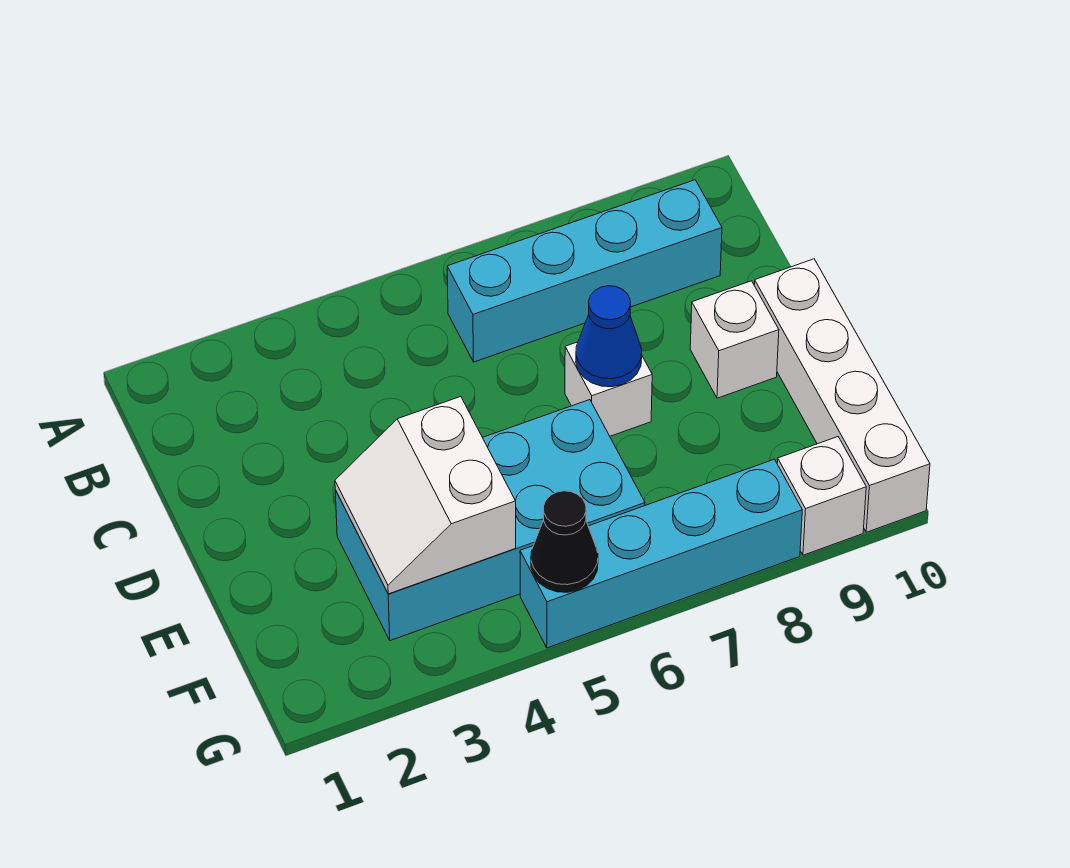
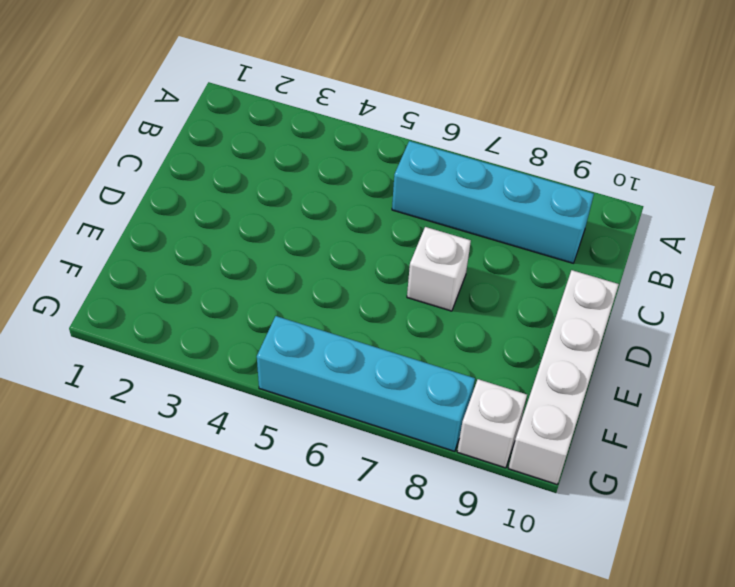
none -> white brick D9 level 1
none -> cyan brick E3:F6 level 1

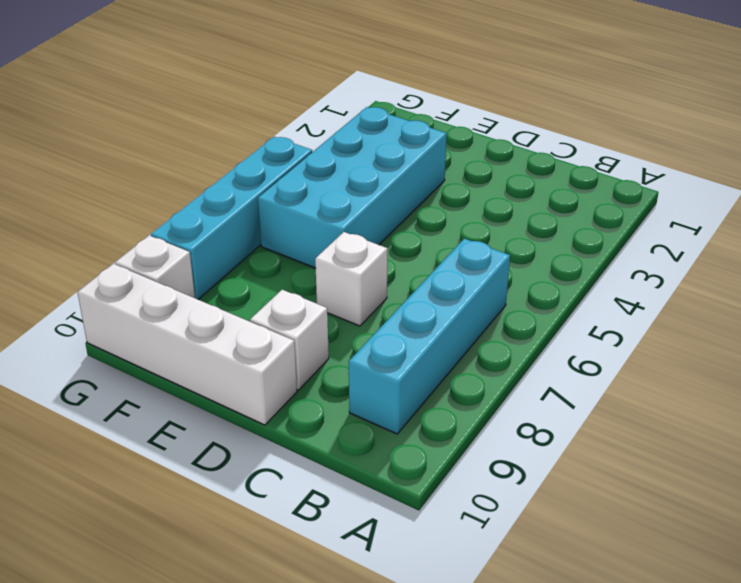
none -> blue cone D7 level 2
none -> white slope E3:F4 level 2 top 4

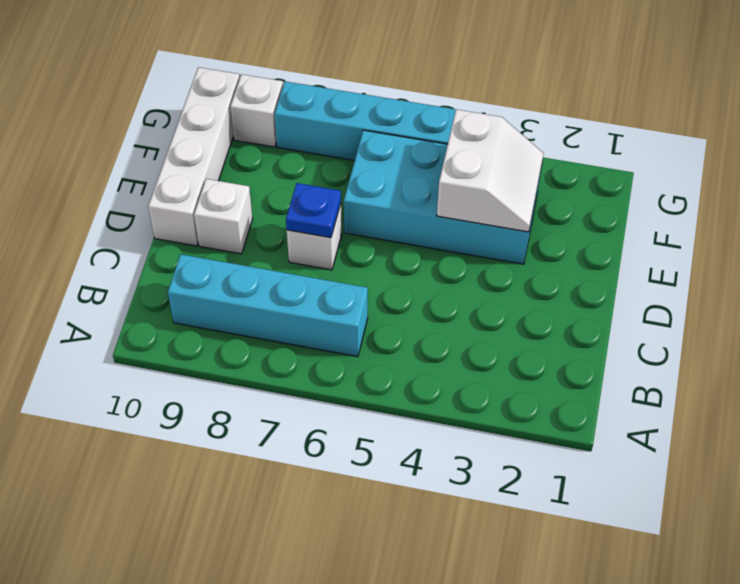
blue plate D7 level 2 -> blue cone D7 level 2
none -> black cone G5 level 2

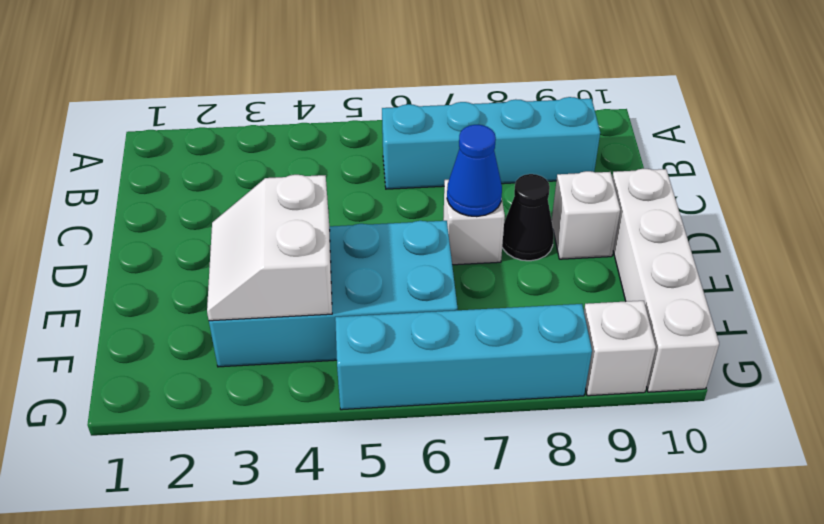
black cone D8 level 1 -> black cone G5 level 2

